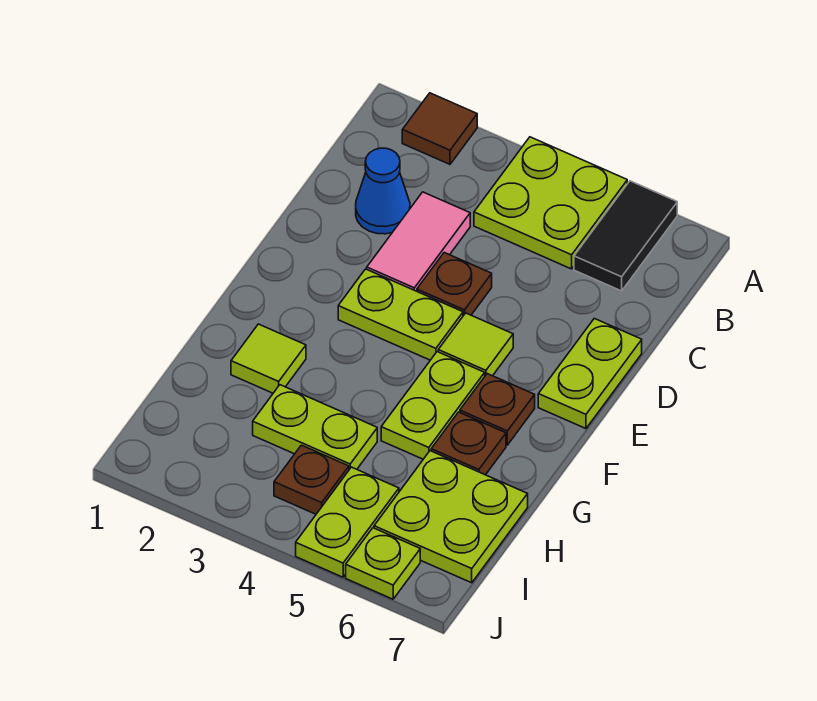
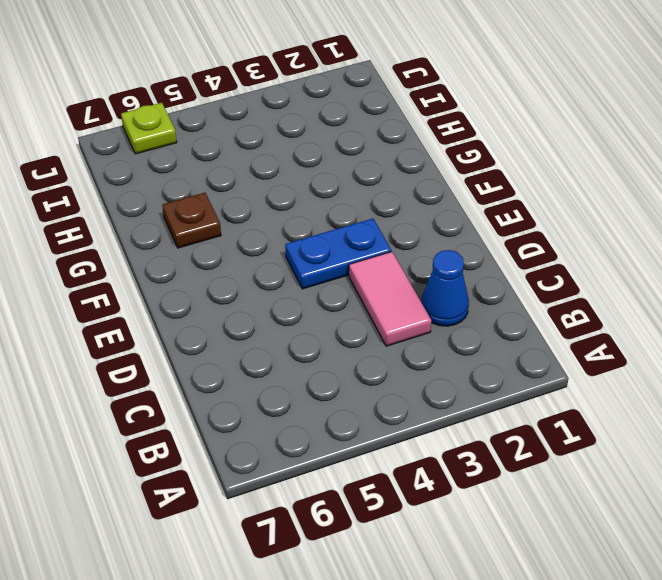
blue plate E3:E4 level 1 -> lime plate E3:E4 level 1
none -> brown tile A2 level 1
none -> lime plate A4:B5 level 1
none -> black tile A6:B6 level 1

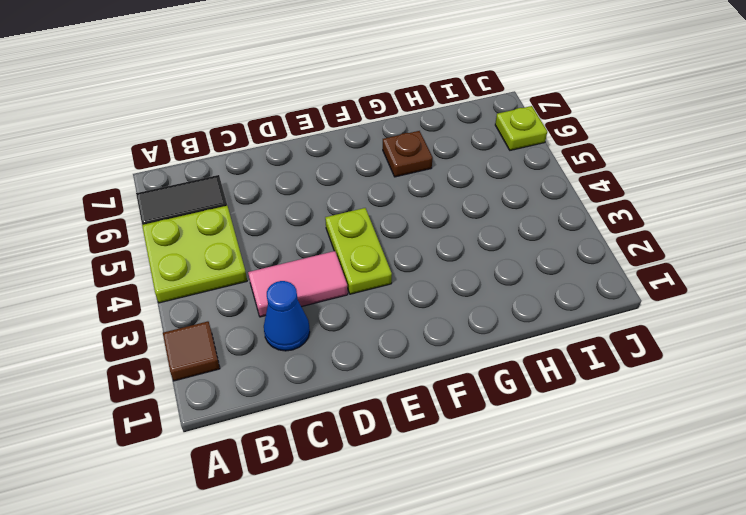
none -> brown plate D4 level 1
none -> lime plate D7:E7 level 1
none -> lime tile E5 level 1

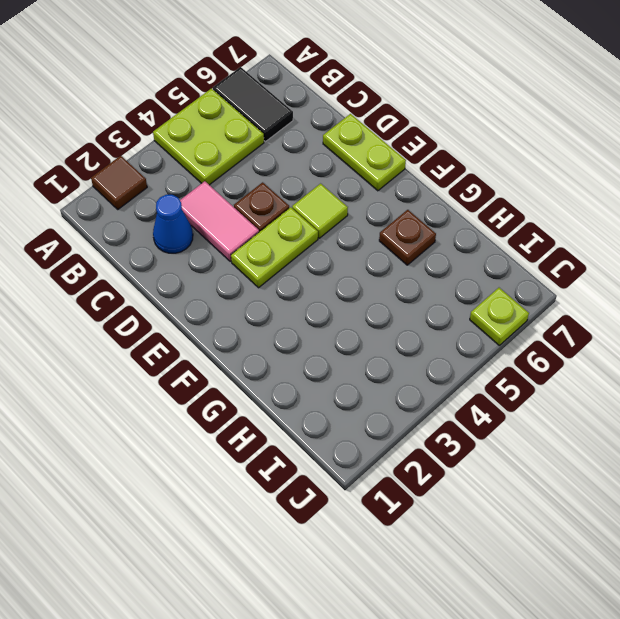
none -> lime plate F5:G5 level 1
none -> brown plate F6 level 1
none -> lime tile G2 level 1

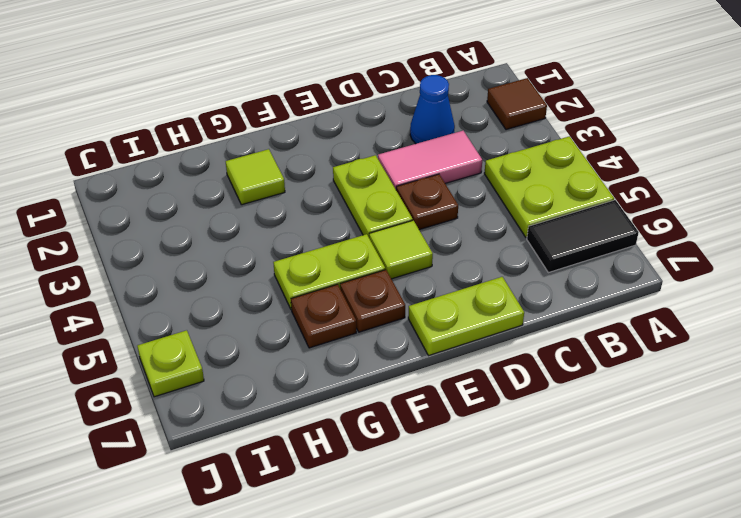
none -> lime plate H3:H4 level 1
none -> lime plate H6:I7 level 1
none -> brown plate I4 level 1

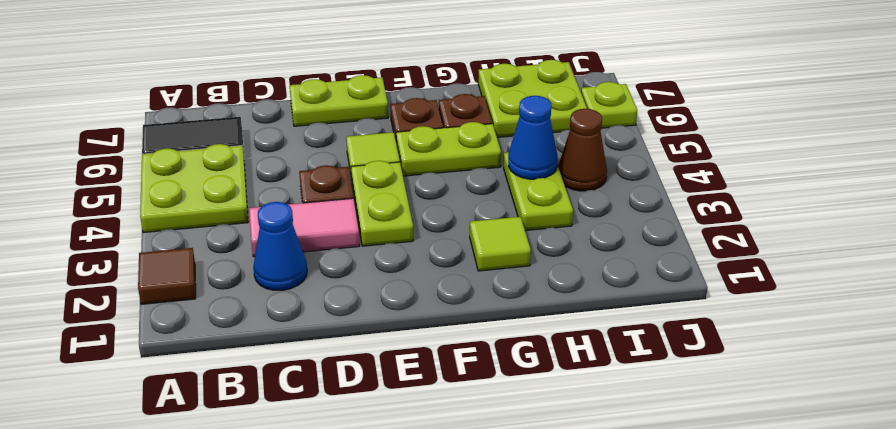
blue cone H4 level 2 -> none
brown cone I4 level 1 -> brown plate I4 level 1
none -> lime plate I5:J5 level 1

